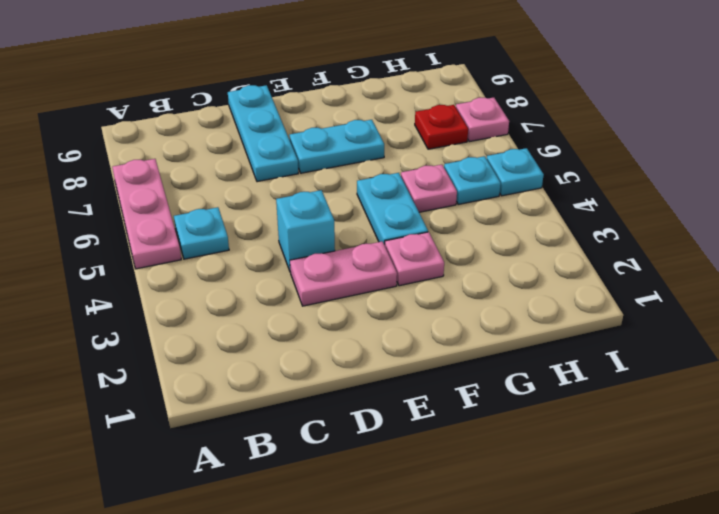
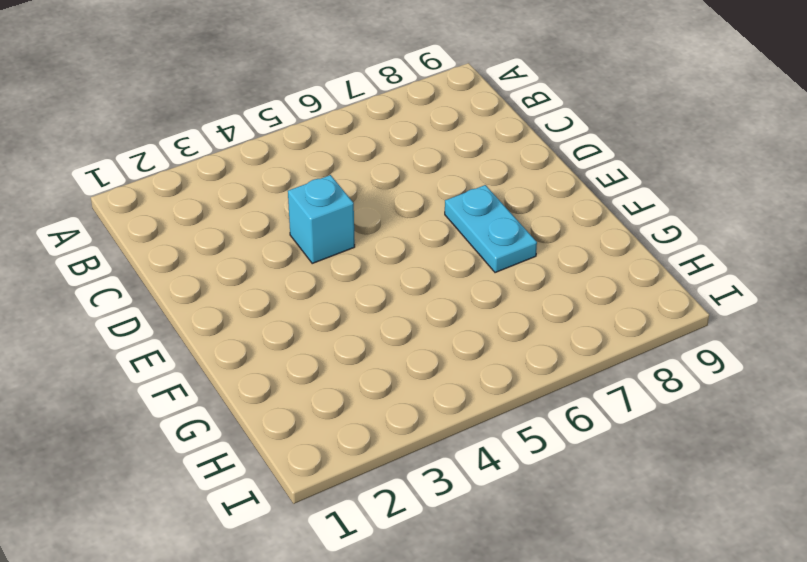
none -> pink plate A5:A7 level 1
none -> cyan plate B5 level 1
none -> pink plate D3:E3 level 1

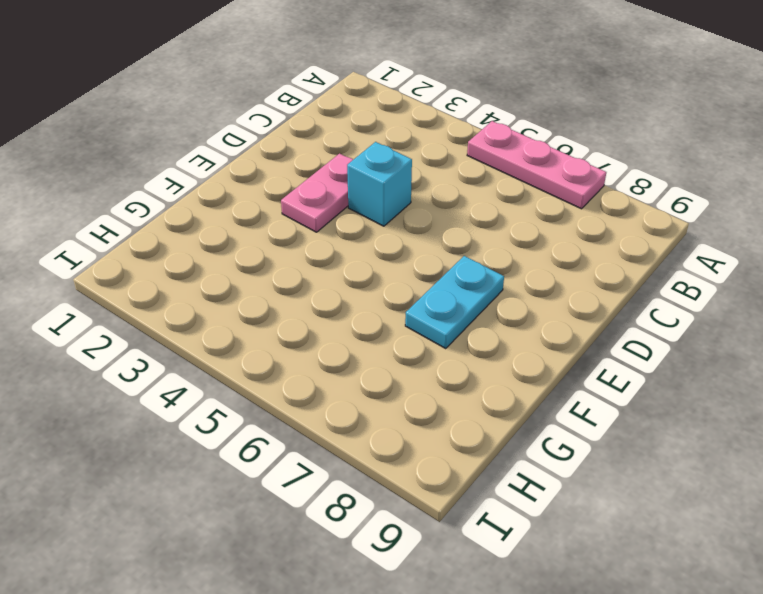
none -> cyan plate B5 level 1
none -> cyan plate D7:D9 level 1
none -> pink plate F3 level 1

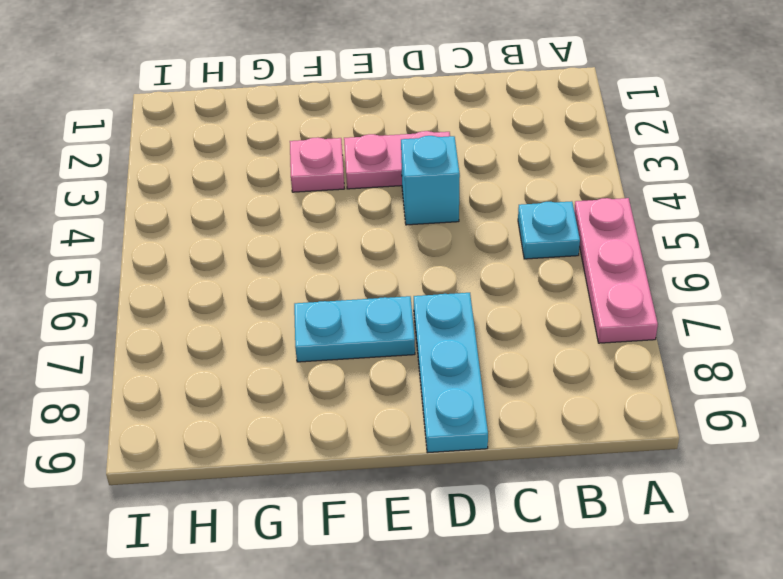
none -> cyan plate F4:F5 level 1
none -> pink plate G5 level 1
none -> cyan plate H5 level 1

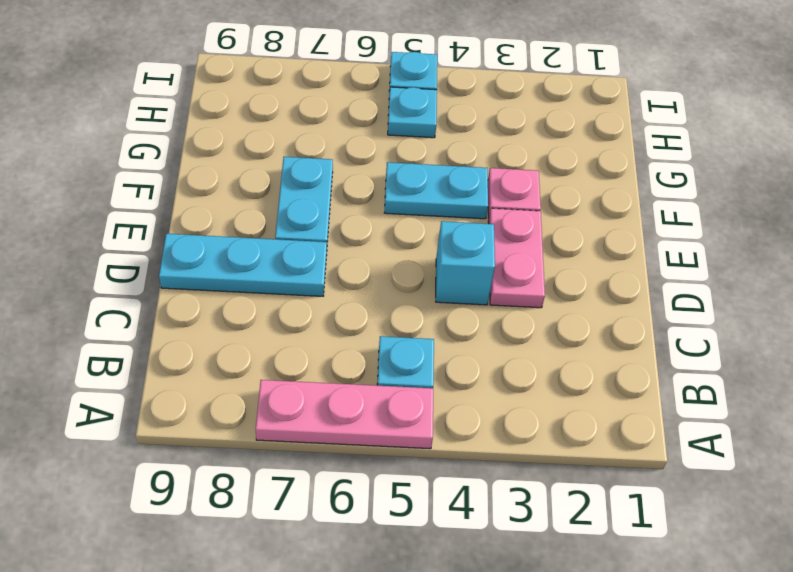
none -> pink plate G5 level 1
none -> red plate H7 level 1
none -> pink plate I7 level 1

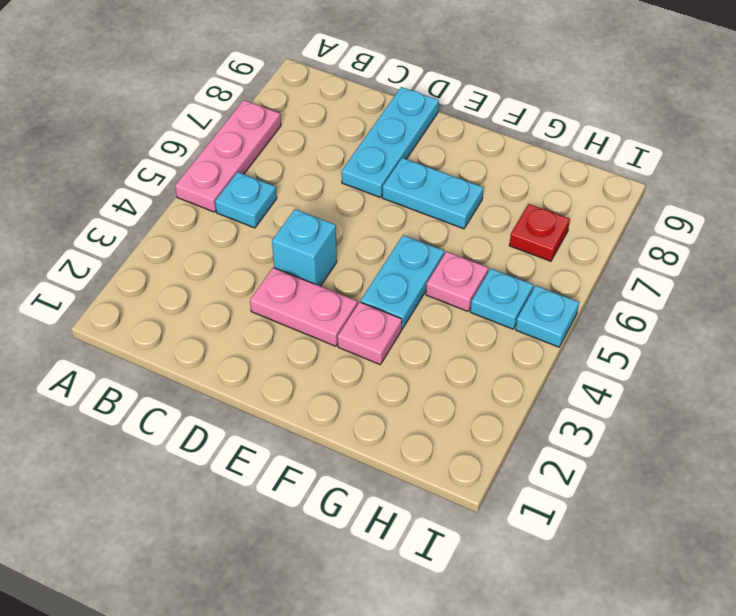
none -> pink plate I7 level 1

